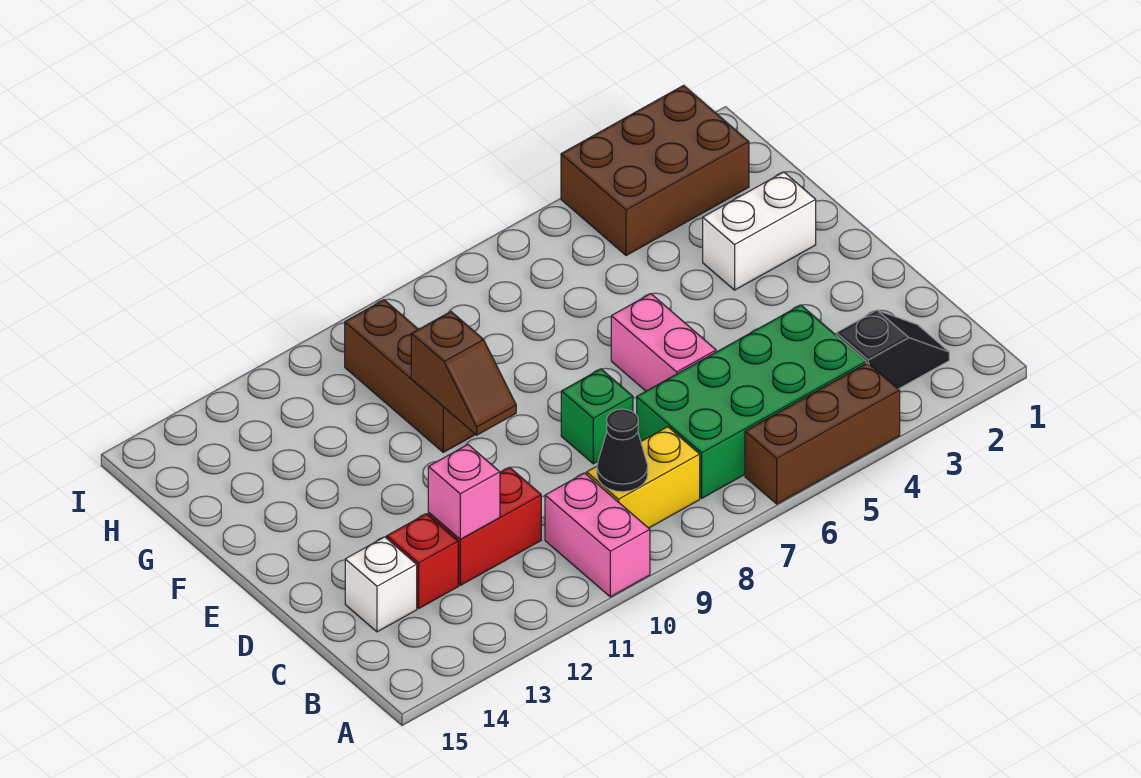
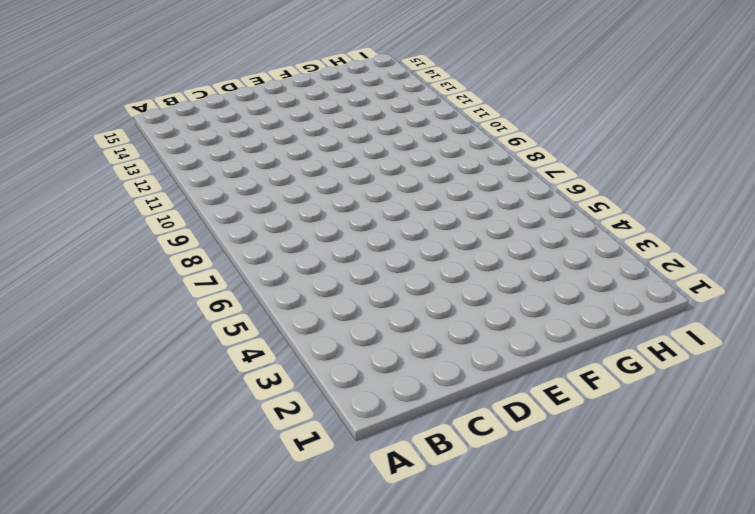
none -> brown brick A4:A6 level 1
none -> pink brick A10:B10 level 1
none -> black slope B2:B3 level 1 top 3

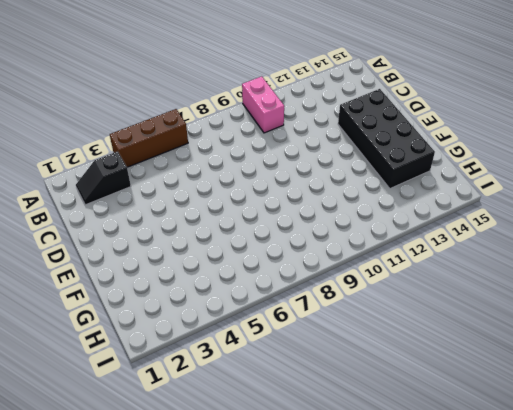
black brick D13:G14 level 1 -> none
none -> green brick B4:C7 level 1
none -> yellow brick B8:B9 level 1
none -> red brick C11:C12 level 1

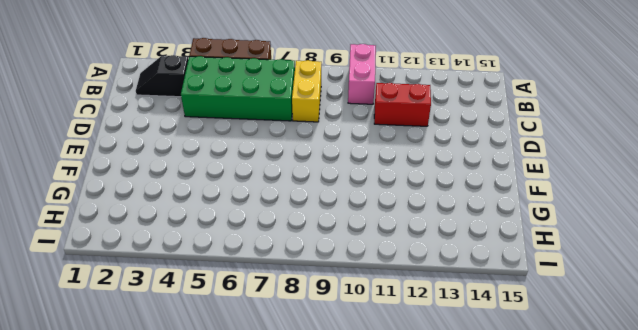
yellow brick B8:C8 level 1 -> yellow brick B8:B9 level 1
none -> red brick C13 level 1
none -> white brick C14 level 1
none -> pink brick D6:E6 level 1

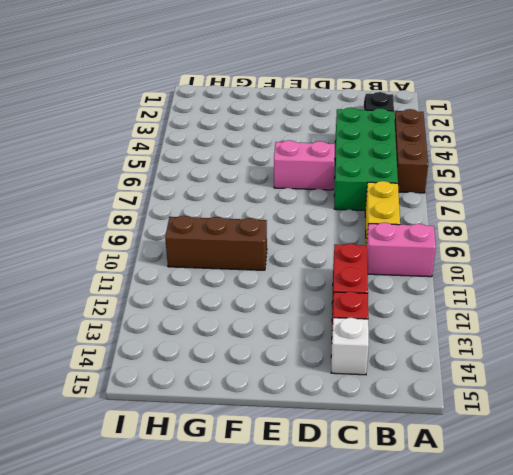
none -> green brick D8 level 1
none -> white brick F2:F3 level 1
none -> brown brick H2:I4 level 1

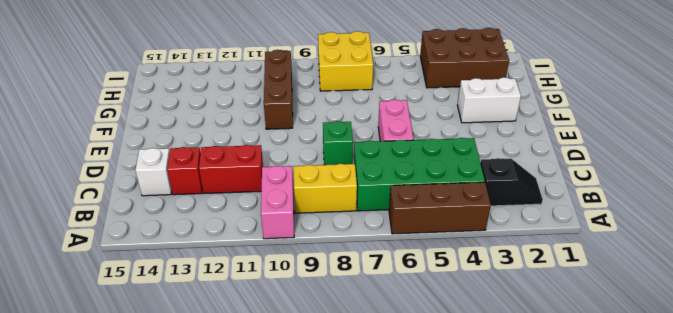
yellow brick H7:I8 level 1 -> none
none -> black cone B9 level 2
none -> pink brick C12 level 2
none -> brown slope E10:F10 level 2 top F

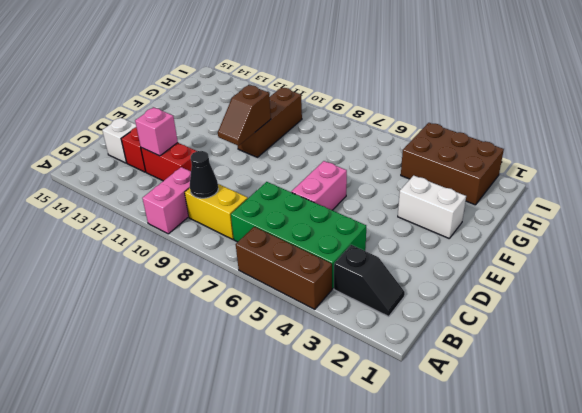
none -> green brick D8 level 1

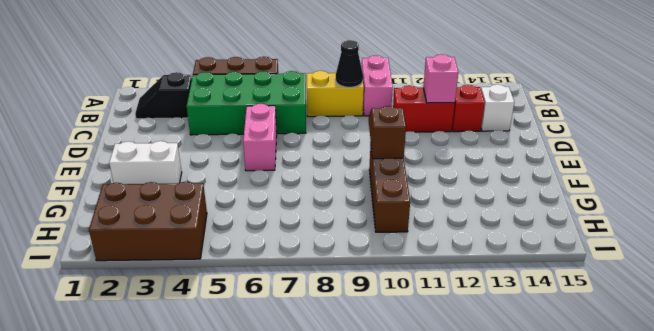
none -> green brick D8 level 1

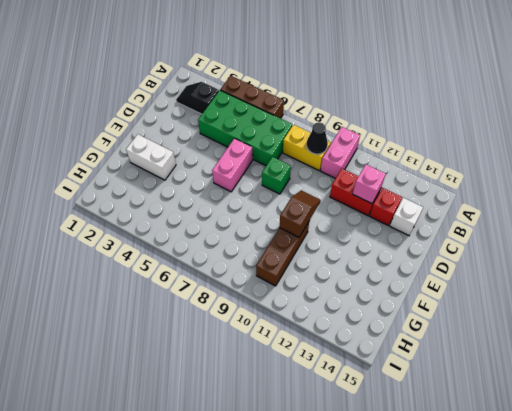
none -> brown brick H2:I4 level 1

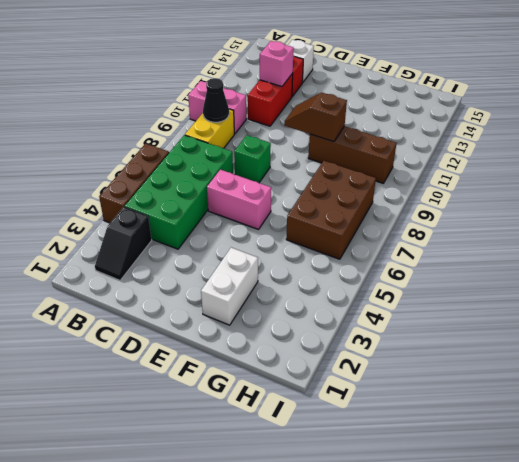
brown brick G6:H8 level 1 -> brown brick H2:I4 level 1

